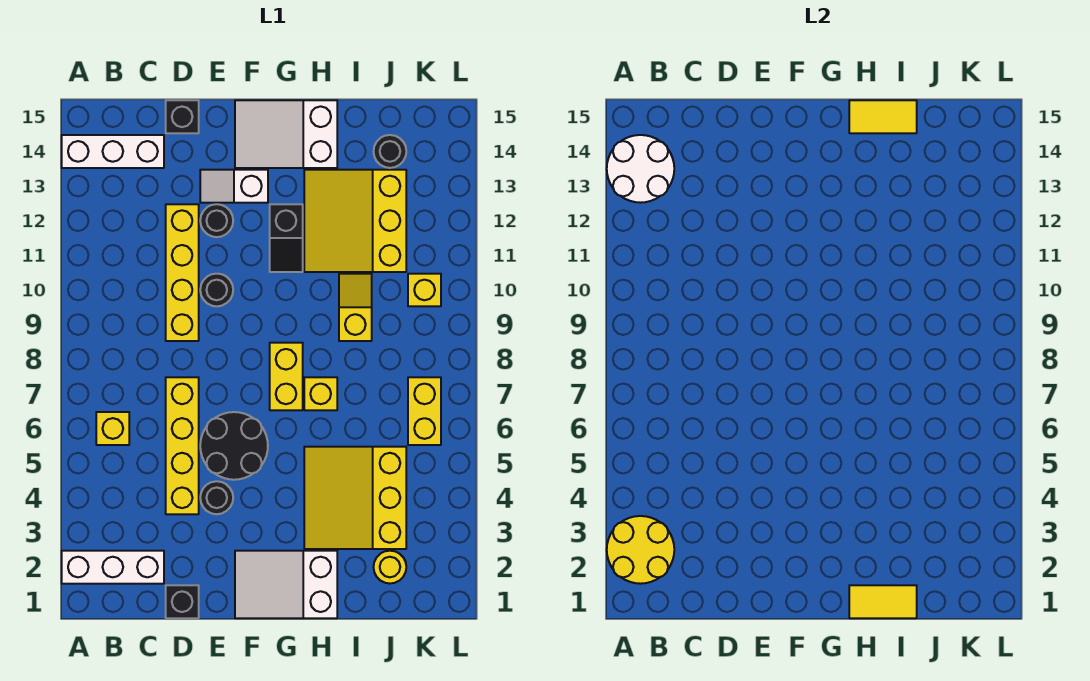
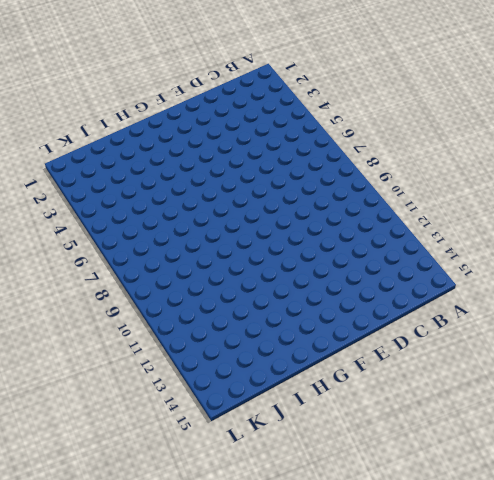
none -> white brick A2:C2 level 1
none -> white brick A14:C14 level 1
none -> yellow brick B6 level 1

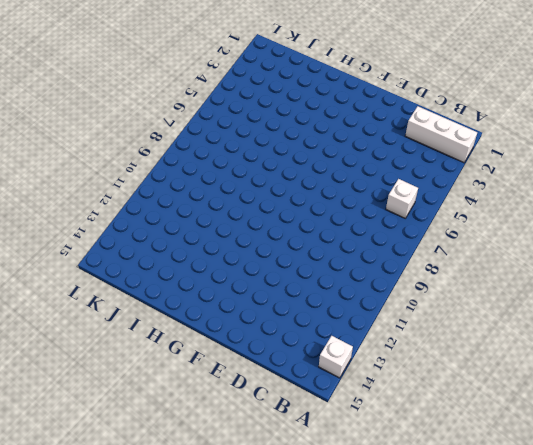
white brick A14 level 1 -> white brick A14:C14 level 1
white brick B6 level 1 -> yellow brick B6 level 1
none -> black brick D1 level 1
none -> yellow brick D4:D7 level 1
none -> yellow brick D9:D12 level 1

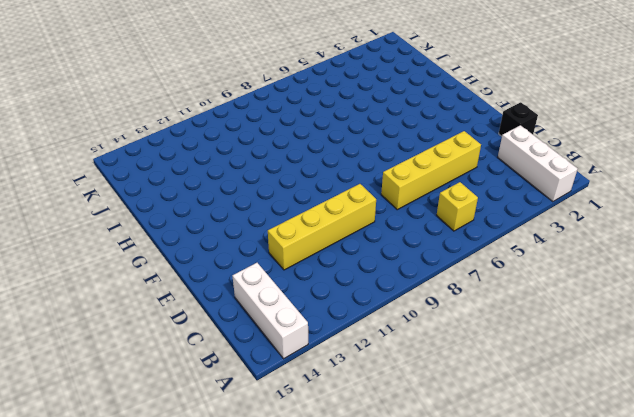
none -> black brick D15 level 1
none -> black round brick E4 level 1
none -> black round brick E5:F6 level 1

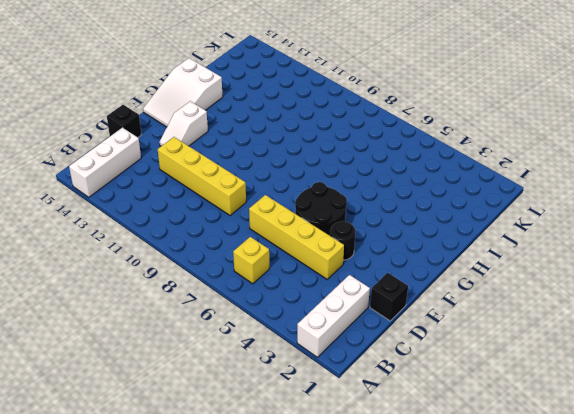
none -> black round brick E10 level 1
none -> black round brick E12 level 1
none -> white slope F1:H2 level 1 top H

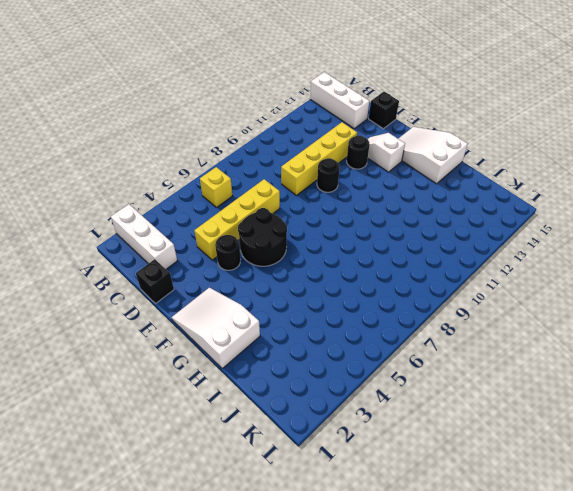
none -> yellow brick G7:G8 level 1
none -> black slope G11:G12 level 1 top 12
none -> yellow slope H3:J5 level 1 top J

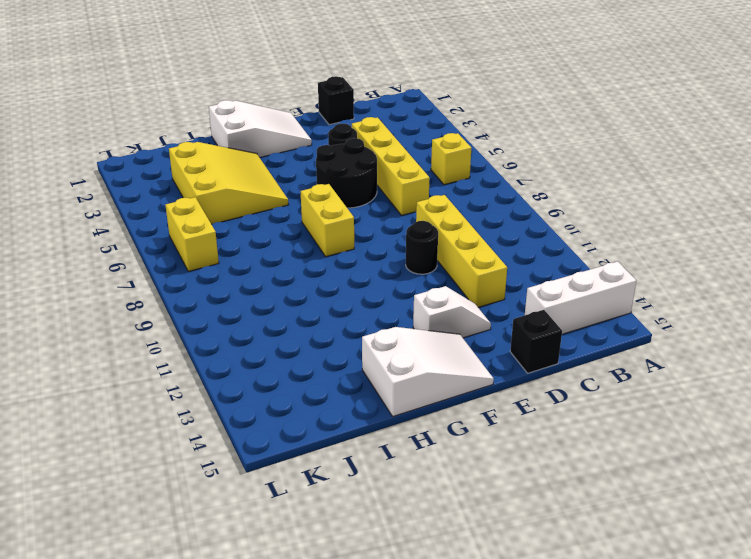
none -> white brick A2:C2 level 1
none -> black round brick E12 level 1
none -> black slope G11:G12 level 1 top 12

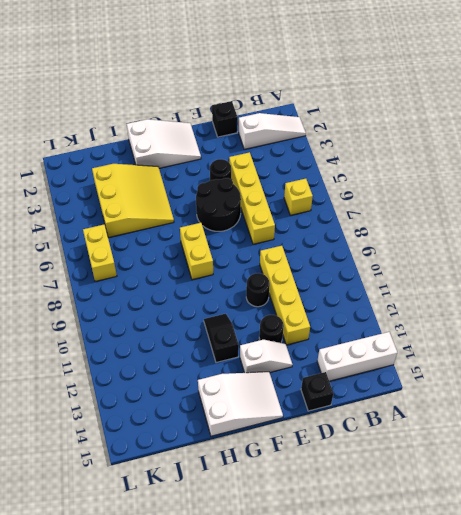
white slope A2:C2 level 1 top C -> white brick A2:C2 level 1
none -> yellow brick H7 level 1
none -> yellow slope H11:J13 level 1 top J
none -> yellow slope I9:I10 level 1 top 9

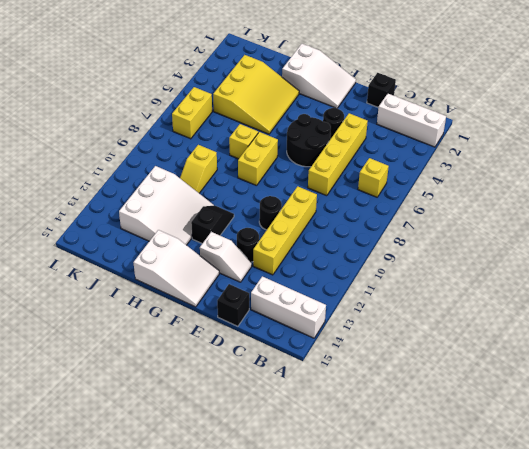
white slope H11:J13 level 1 top J -> yellow slope H11:J13 level 1 top J
none -> yellow round brick J2 level 1
none -> black round brick J14 level 1
none -> yellow brick K10 level 1

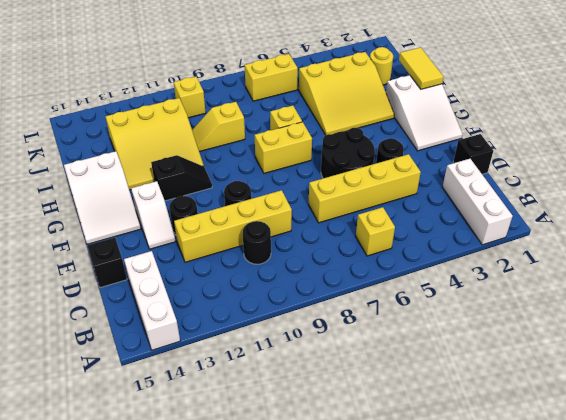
black round brick C10 level 1 -> black round brick J14 level 1
none -> yellow round brick A2:B3 level 2
none -> white round brick A13:B14 level 2
none -> yellow tile H15:I15 level 2

